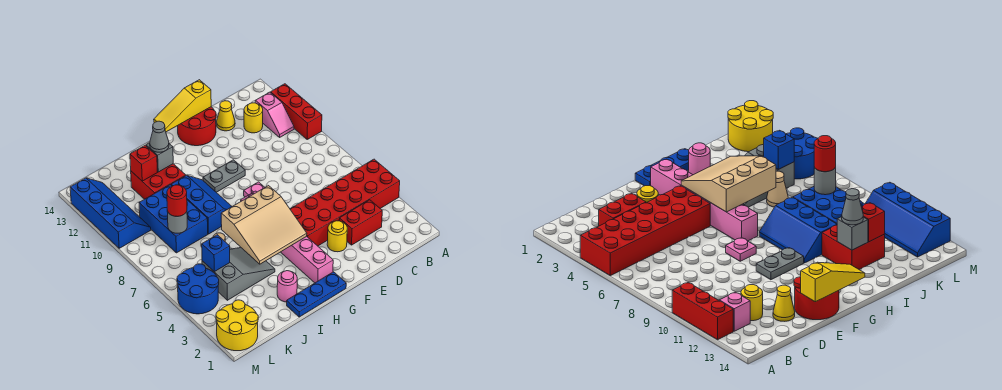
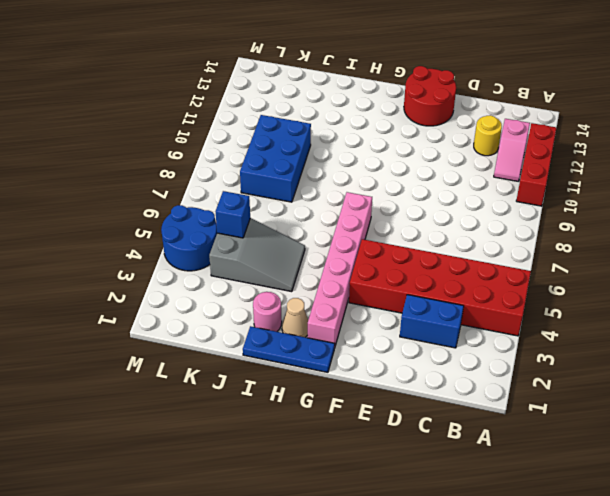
blue brick C3:D3 level 1 -> red brick C3:D3 level 1
tan cone H2 level 1 -> tan cone J6 level 1
none -> yellow cone D13 level 1
none -> yellow round brick E3 level 1
none -> pink plate F8 level 1

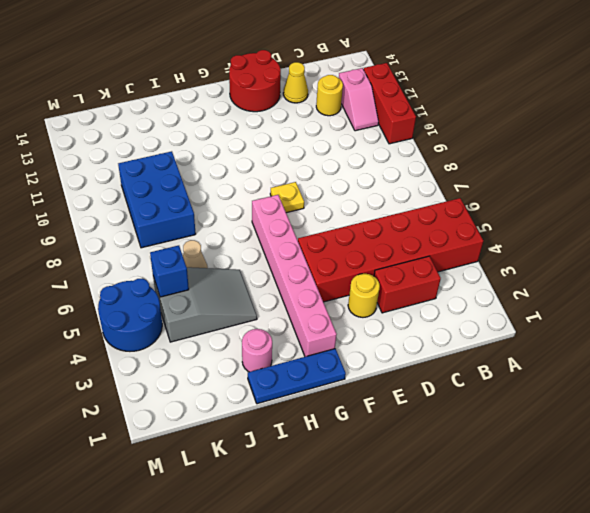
yellow plate F8 level 1 -> pink plate F8 level 1
none -> grey plate F10:G10 level 1
none -> blue slope H8:I10 level 1 top I
none -> red brick I11:J12 level 1

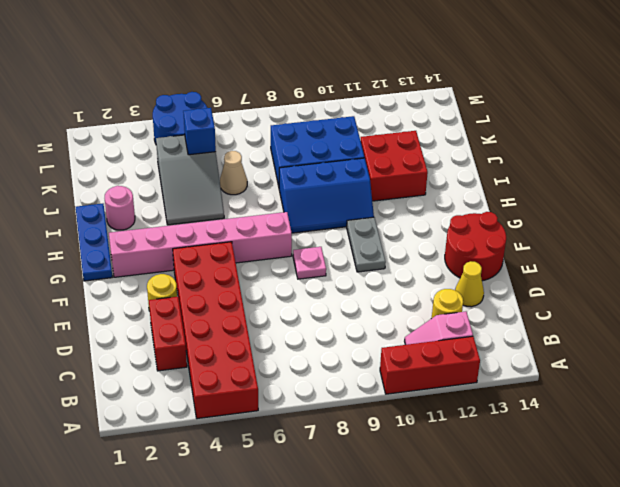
none -> yellow round brick L1:M2 level 1
none -> blue slope L10:M13 level 1 top M
none -> yellow slope E14:G14 level 2 top E

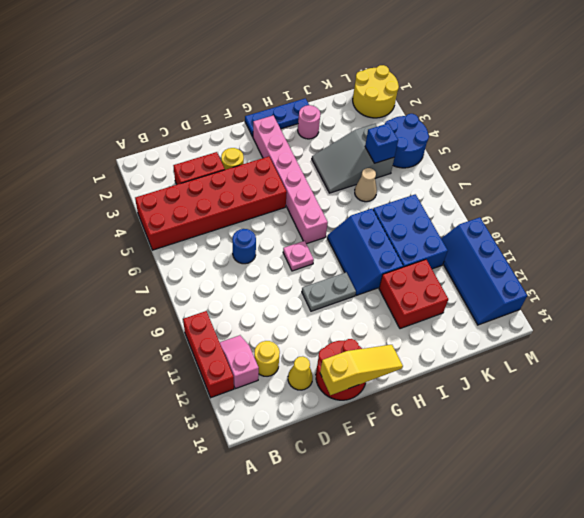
blue round brick D7 level 1 -> none
none -> tan slope G4:I6 level 2 top 6
none -> grey brick I12 level 2
none -> red brick J12 level 2

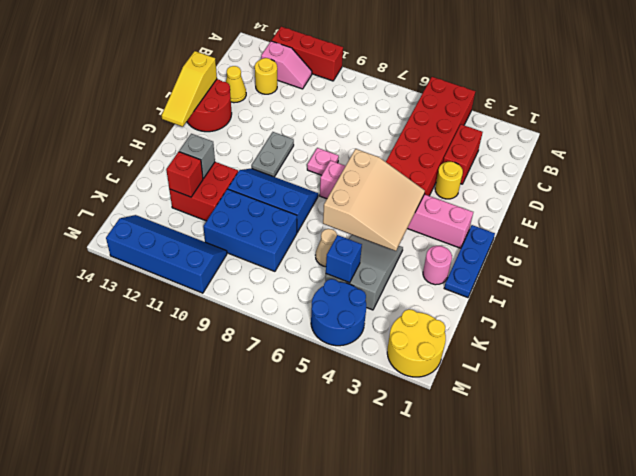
none -> grey round brick K8 level 2
none -> grey cone I12 level 3
none -> red round brick K8 level 3

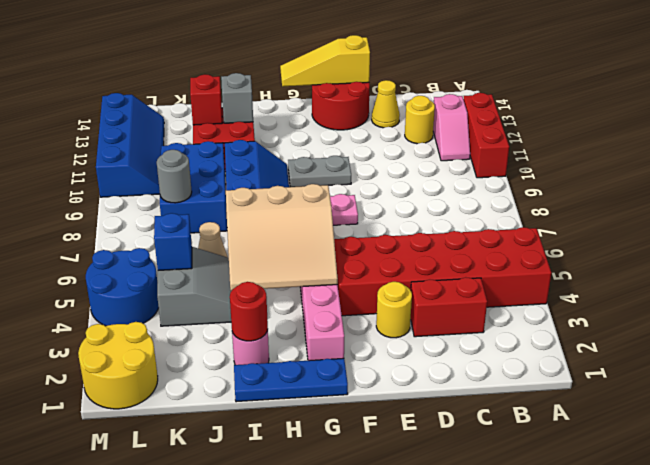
red round brick I2 level 2 -> red round brick K8 level 3
none -> grey cone I12 level 3

